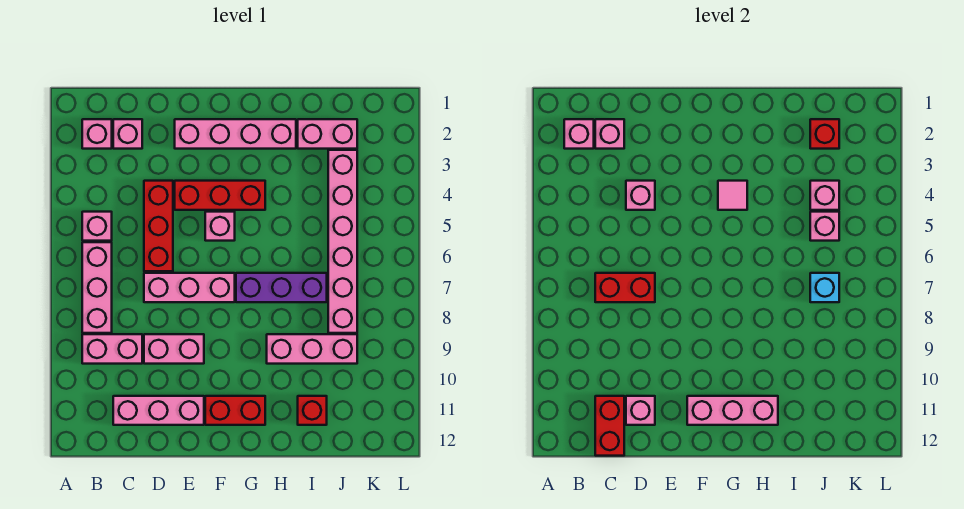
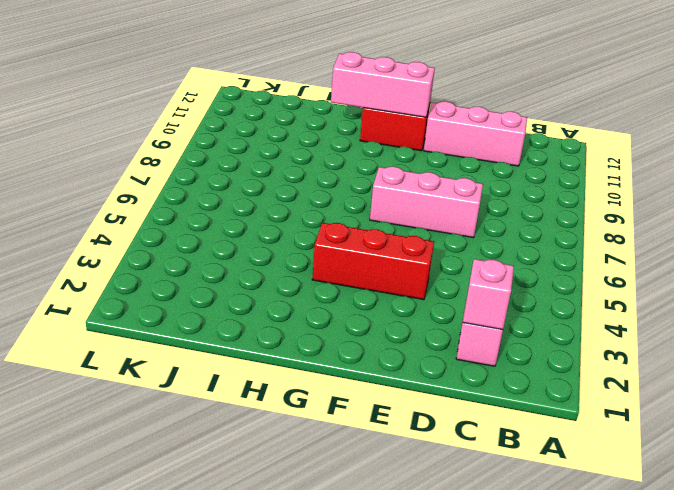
none -> pink brick B2 level 1
none -> pink brick B5 level 1
none -> pink brick B6:B8 level 1
none -> pink brick B9:C9 level 1

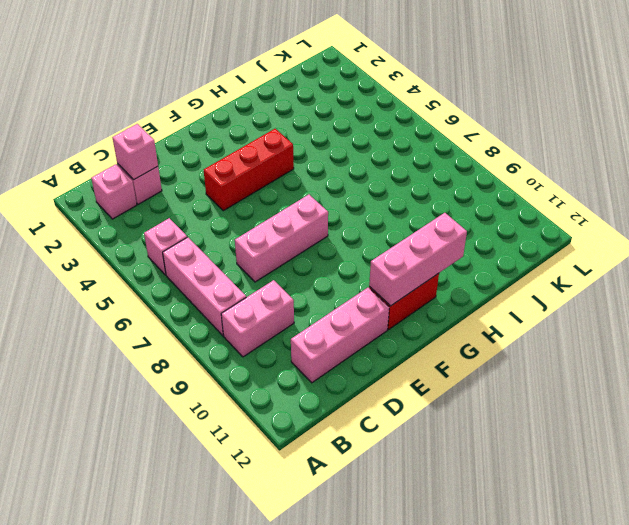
none -> red brick D4:D6 level 1
none -> pink brick D9:E9 level 1
none -> pink brick E2:H2 level 1
none -> pink brick F5 level 1

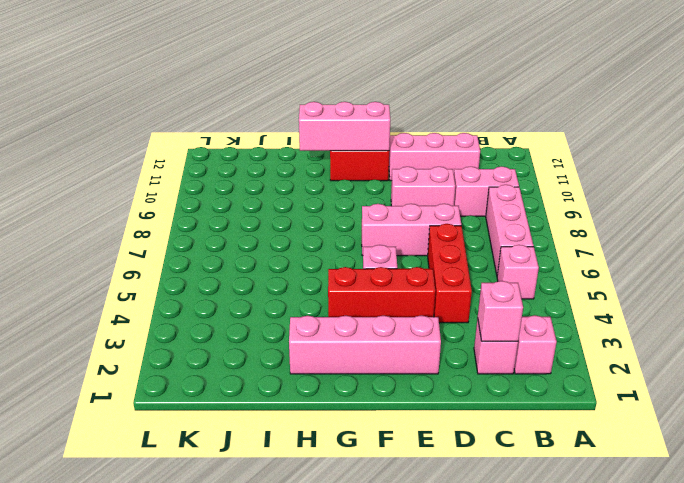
none -> purple brick G7:I7 level 1
none -> pink brick H9:J9 level 1
none -> pink brick I2:J2 level 1
none -> red brick I11 level 1

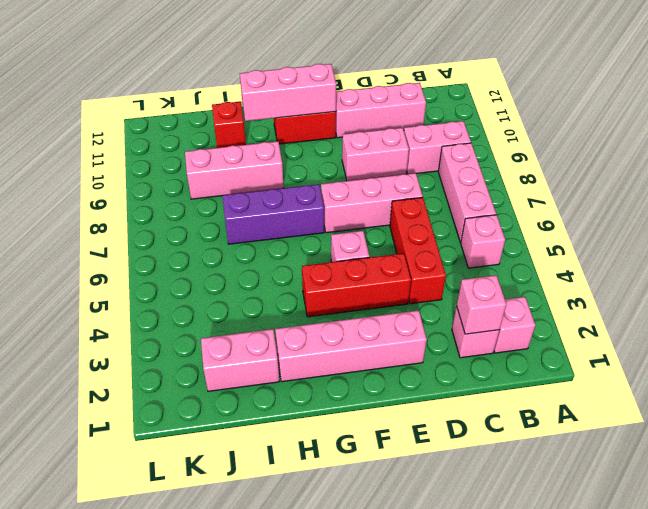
none -> pink brick J3:J8 level 1
none -> pink brick B2 level 2
none -> red brick C7:D7 level 2
none -> red brick C11:C12 level 2

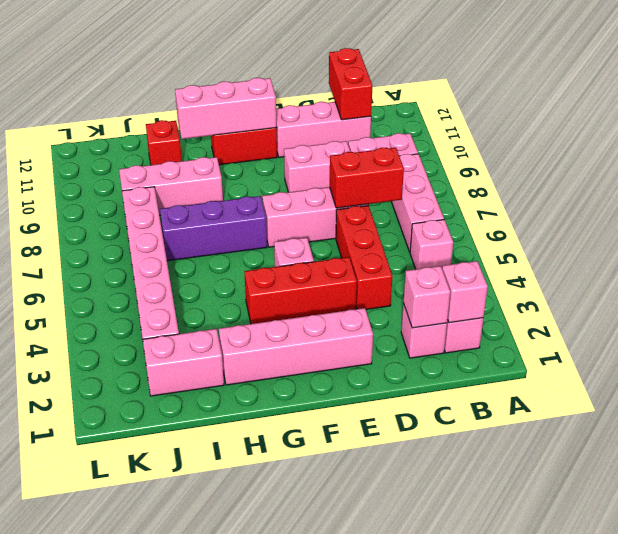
none -> pink brick D4 level 2
none -> pink brick D11 level 2
none -> pink tile G4 level 2
none -> red brick J2 level 2

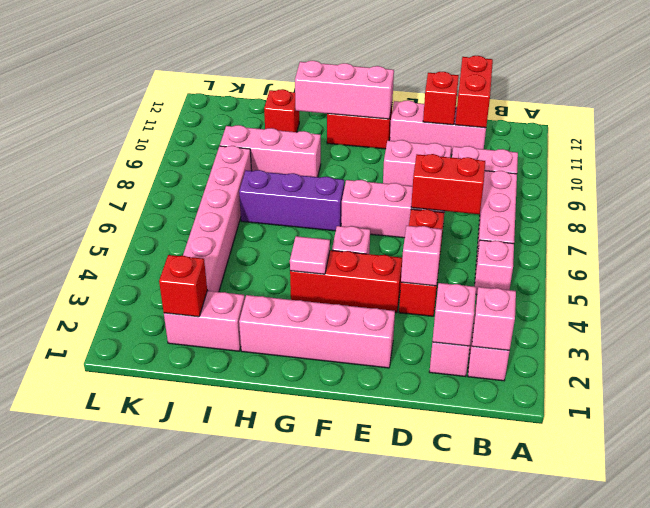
red brick D11 level 2 -> pink brick D11 level 2
none -> pink brick J4 level 2
none -> pink brick J5 level 2
none -> cyan brick J7 level 2

